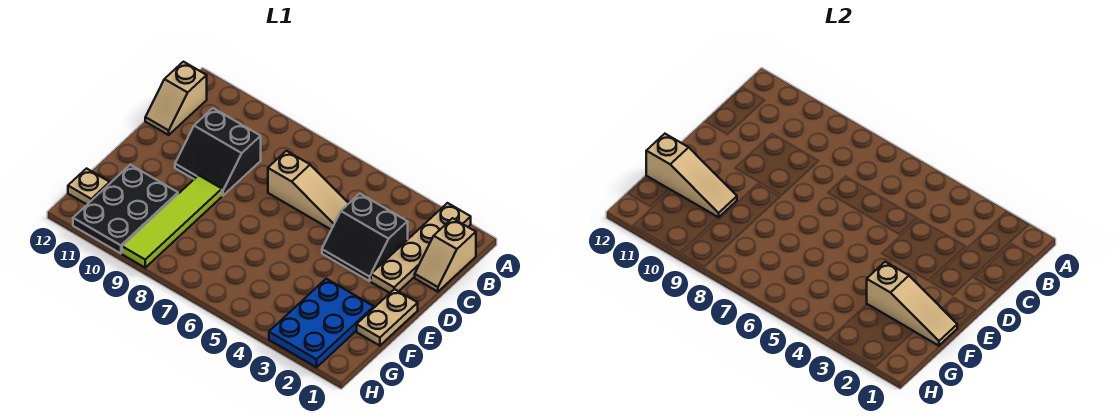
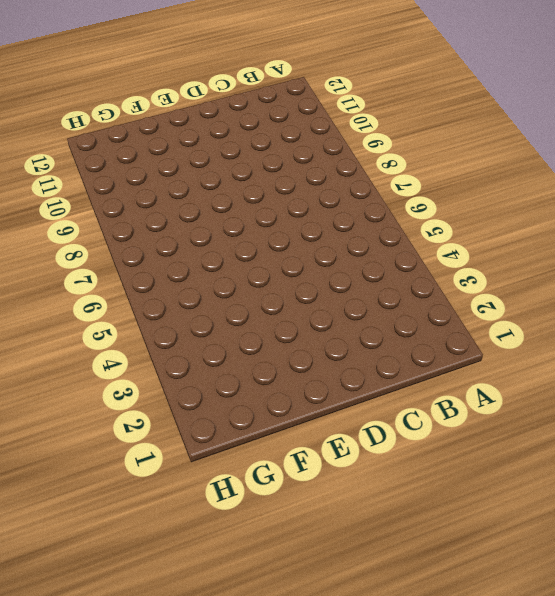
none -> tan plate A2:D2 level 1
none -> tan slope B1:C1 level 1 top B
none -> tan slope B12:C12 level 1 top B

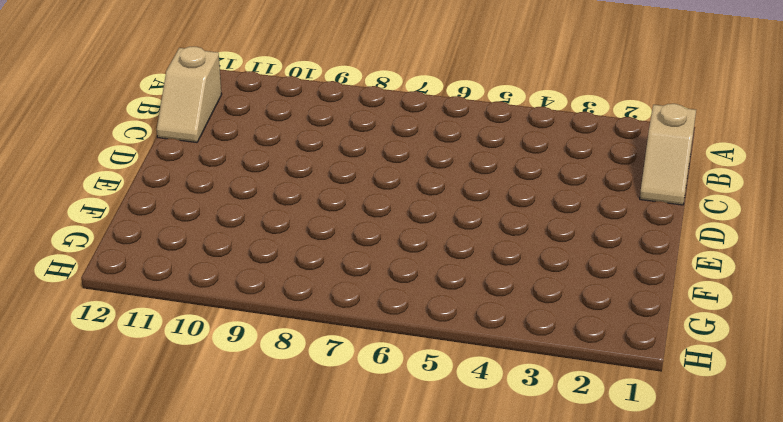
none -> tan plate A2:D2 level 1
none -> black slope C3:D4 level 1 top C
none -> tan slope C5:C7 level 1 top 7

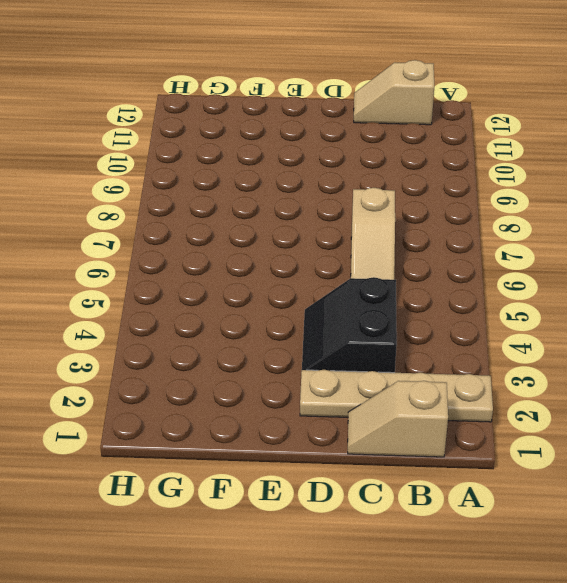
none -> black slope C9:D10 level 1 top C
none -> tan plate E1:F1 level 1
none -> lime tile E9:H9 level 1

